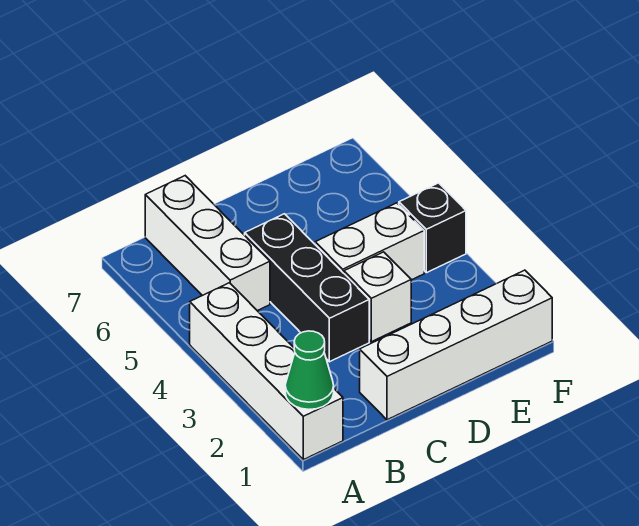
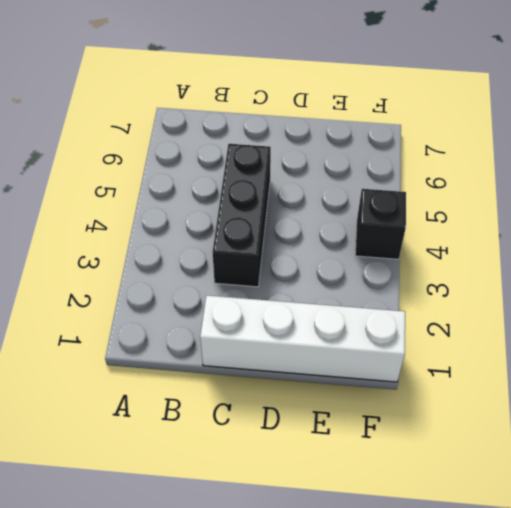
none -> white brick A1:A4 level 1
none -> white brick B5:B7 level 1

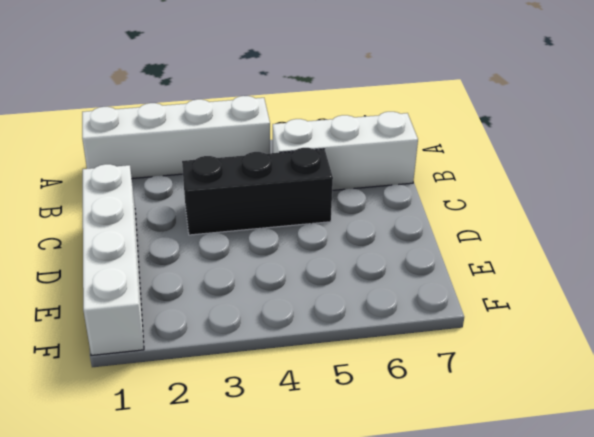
none -> white brick D3 level 1
none -> white brick D4:E4 level 1

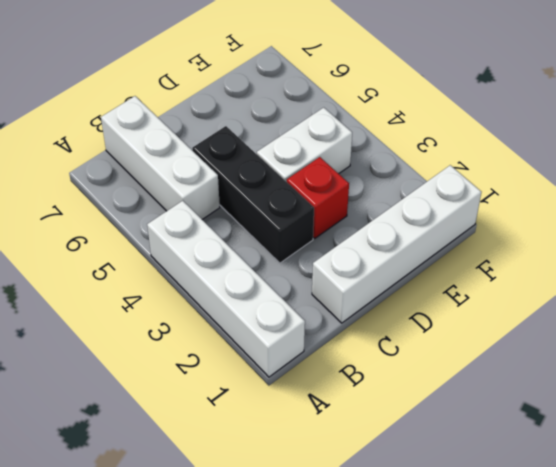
red brick D3 level 1 -> white brick D3 level 1
none -> black brick F4 level 1
none -> green cone A1 level 2

